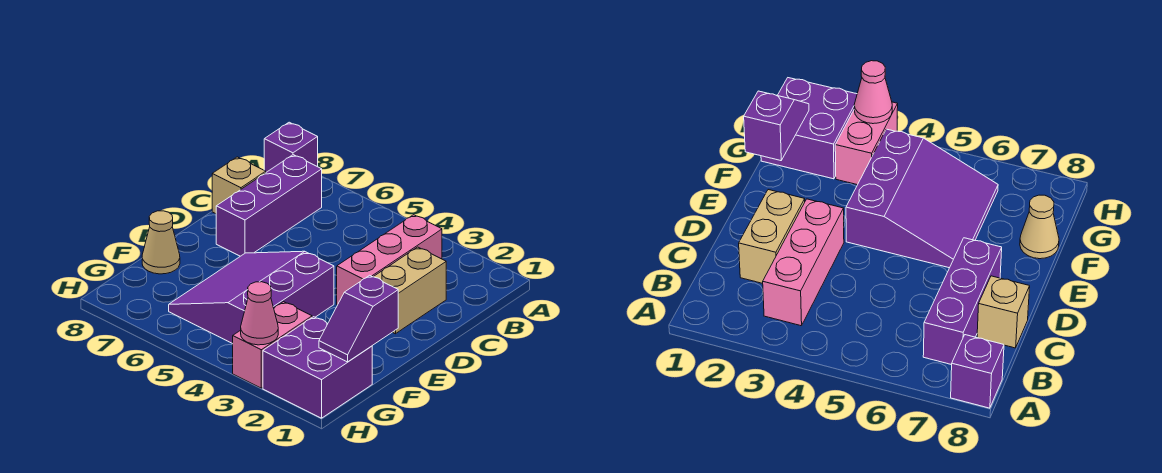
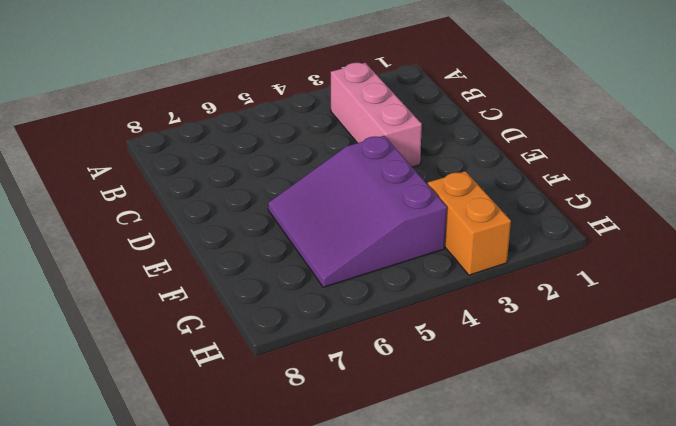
orange brick G3:H3 level 1 -> pink brick G3:H3 level 1
none -> purple brick A8 level 1
none -> purple brick B7:D7 level 1

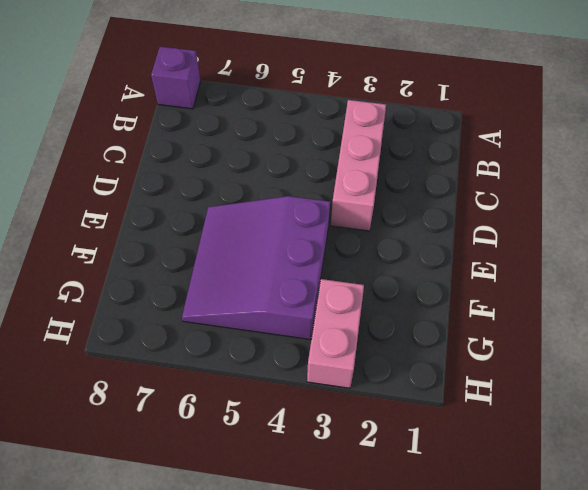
none -> purple brick B7:D7 level 1
none -> tan brick C2:D2 level 1

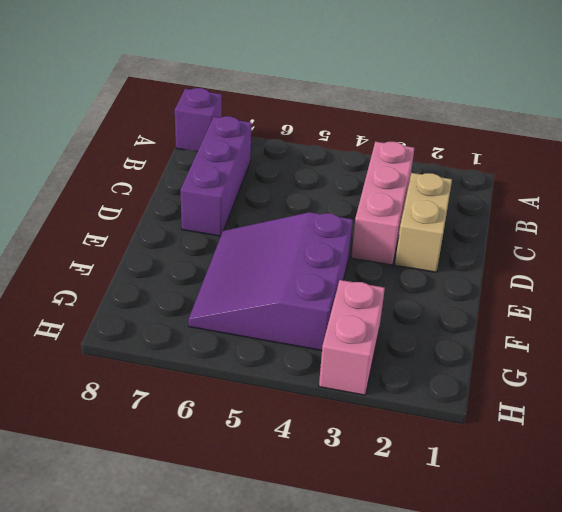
none -> tan brick C8 level 1
none -> tan cone F8 level 1

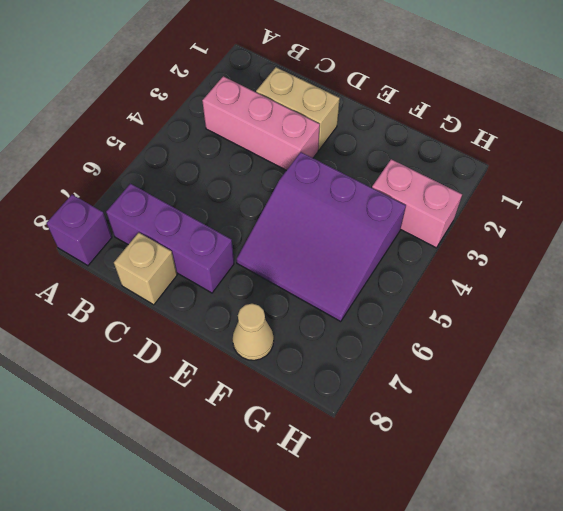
none -> purple brick G1:H2 level 1
none -> purple slope F1:G1 level 2 top F

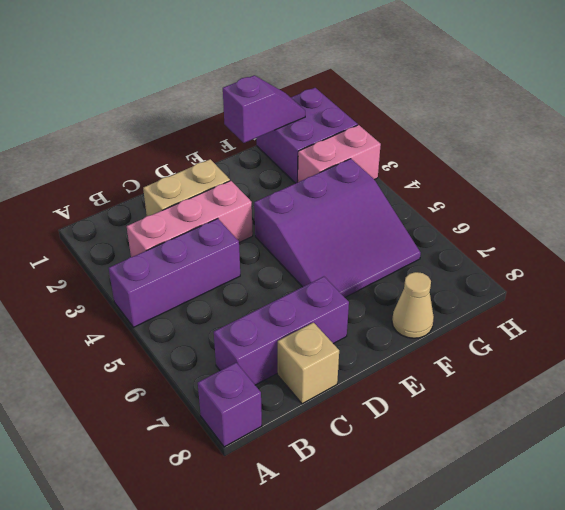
purple brick A4:C4 level 1 -> none
none -> pink cone H3 level 2

